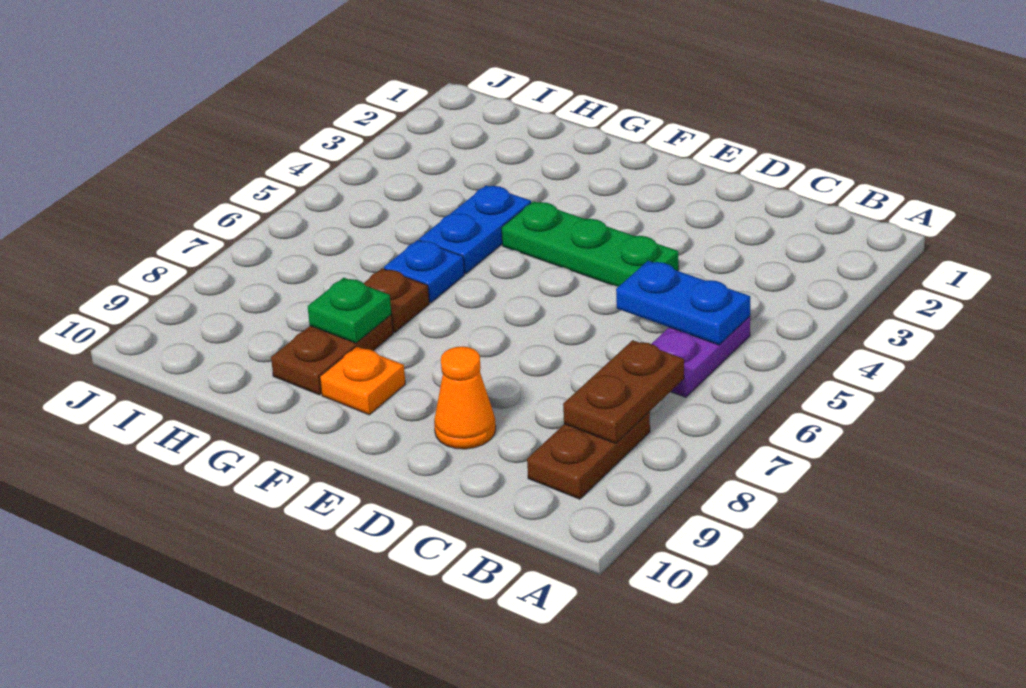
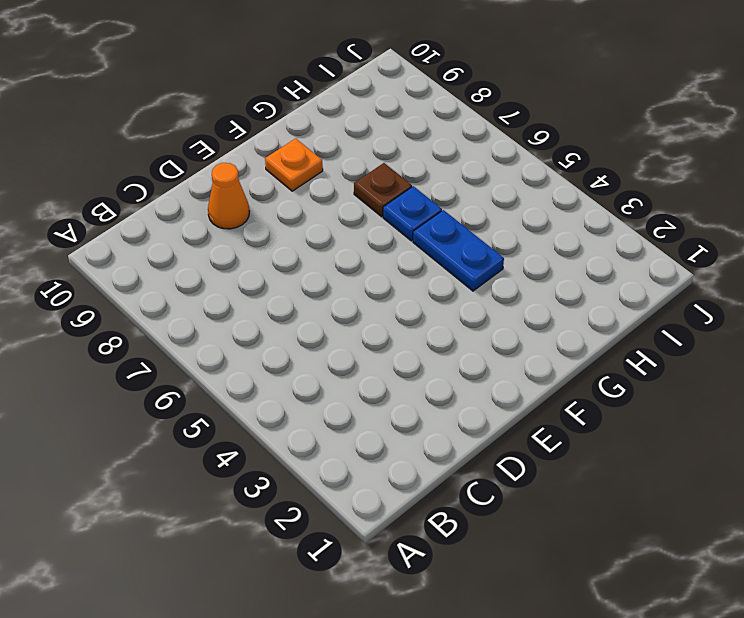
none -> purple plate B5:B6 level 1
none -> brown plate B8:B9 level 1
none -> green plate D4:F4 level 1

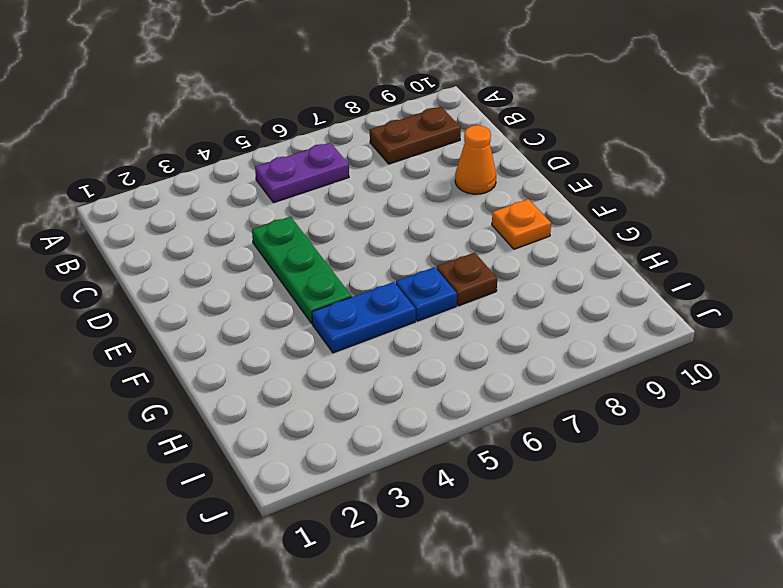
none -> brown plate G8:G9 level 1
none -> blue plate B5:C5 level 2
none -> brown plate B7:B8 level 2

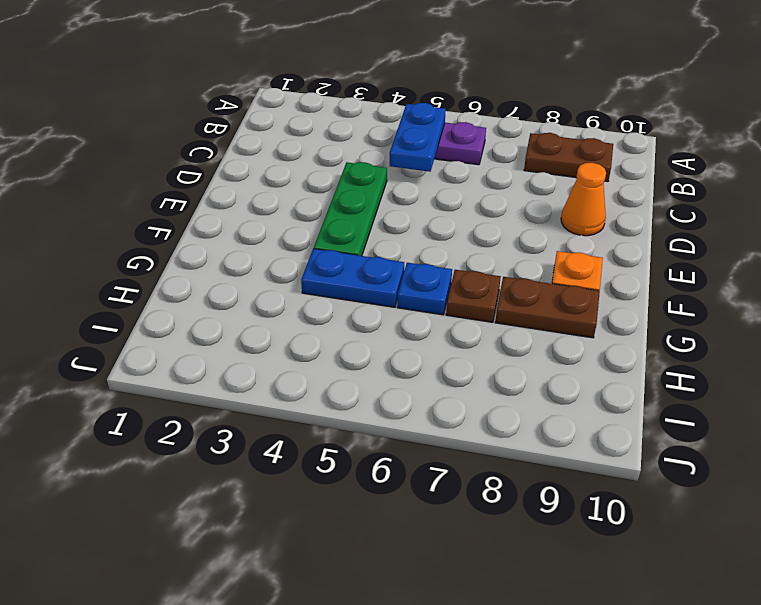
none -> brown plate B7:B8 level 2
none -> green plate G8 level 2

